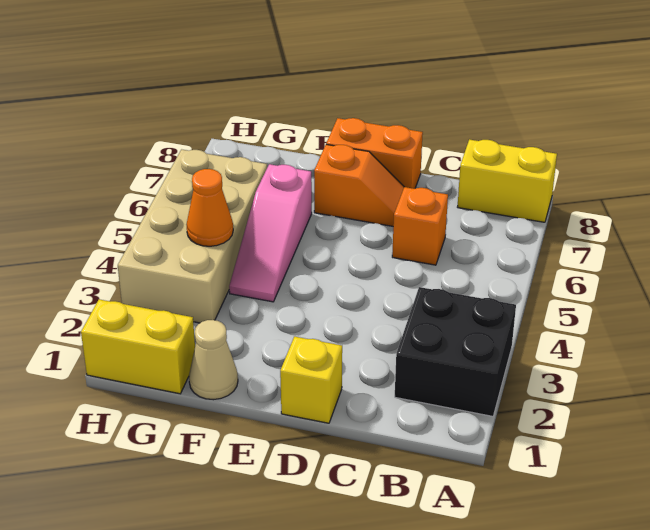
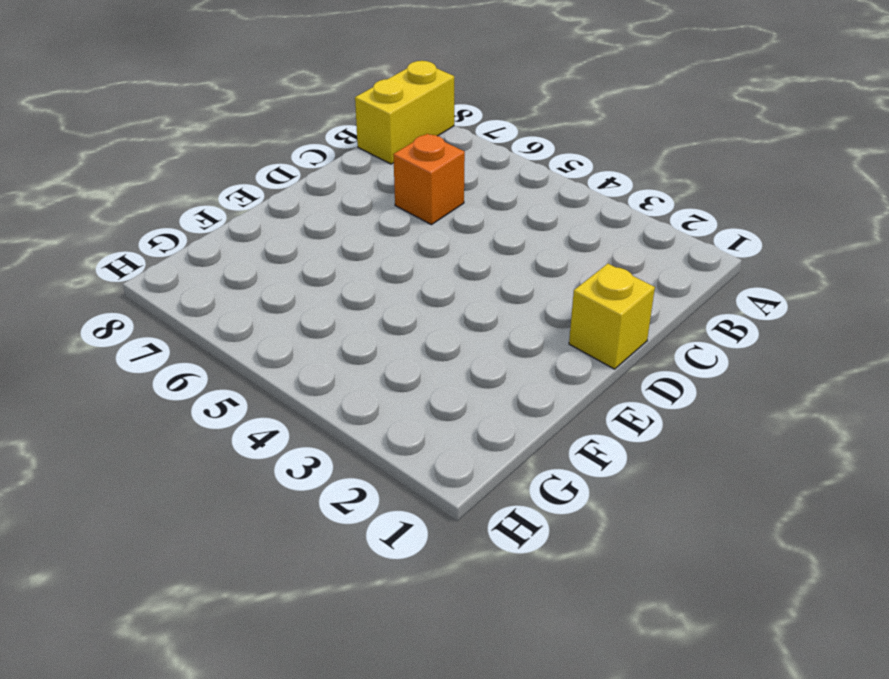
none -> black brick A2:B3 level 1
none -> orange slope D7:E7 level 1 top E

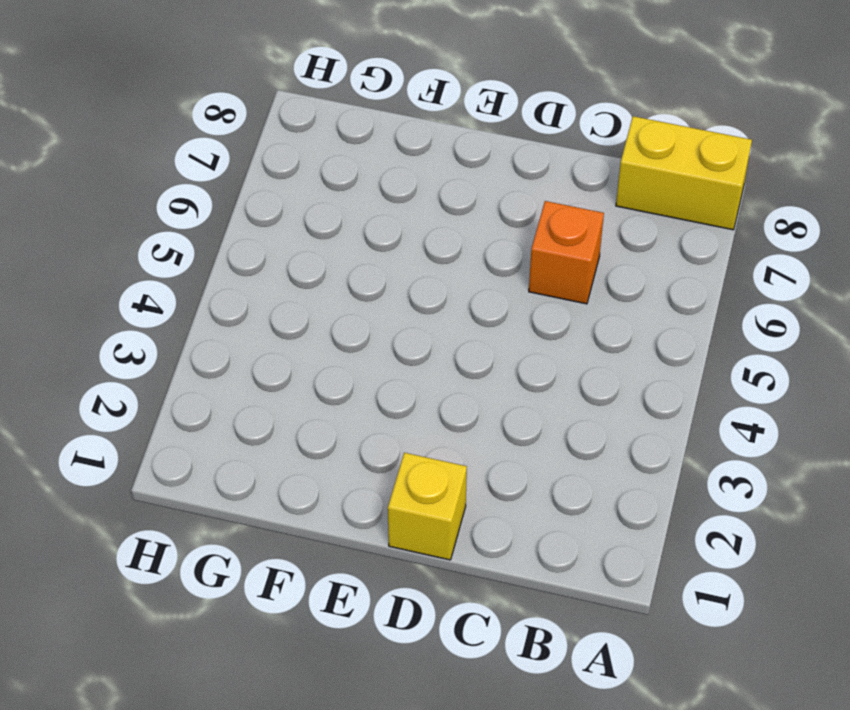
none -> black brick A2:B3 level 1
none -> orange slope D7:E7 level 1 top E

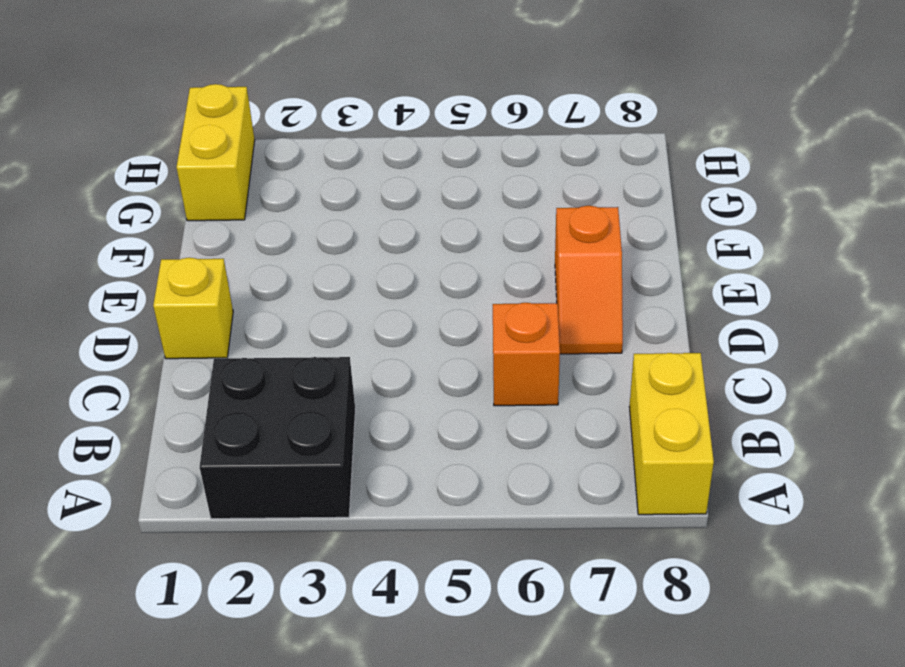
none -> orange brick D8:E8 level 1
none -> tan cone F1 level 1

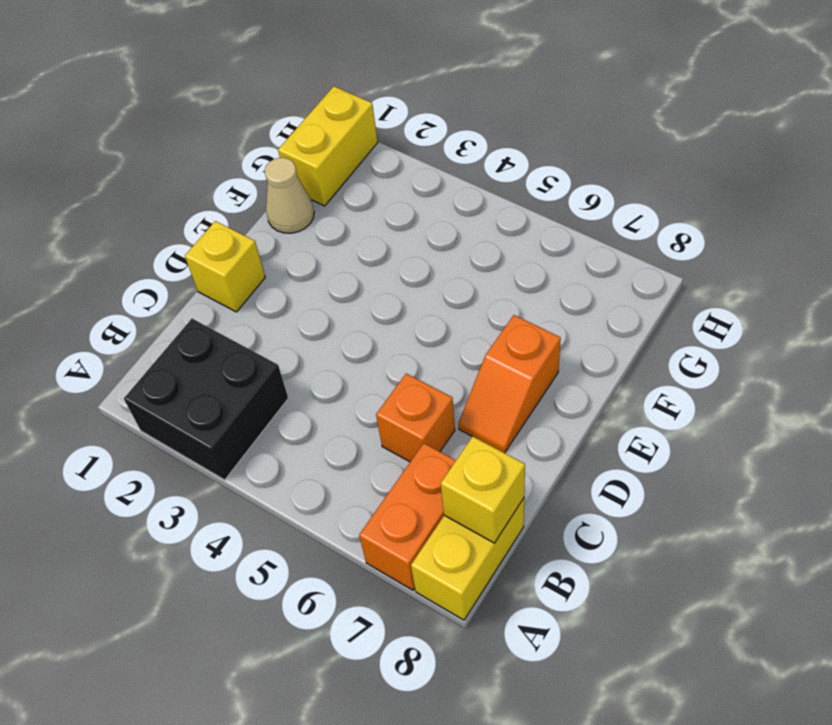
orange brick A7:B7 level 1 -> orange brick D8:E8 level 1
yellow brick B8 level 2 -> none
none -> pink slope F4:F6 level 1 top 6
none -> tan brick G3:H6 level 1

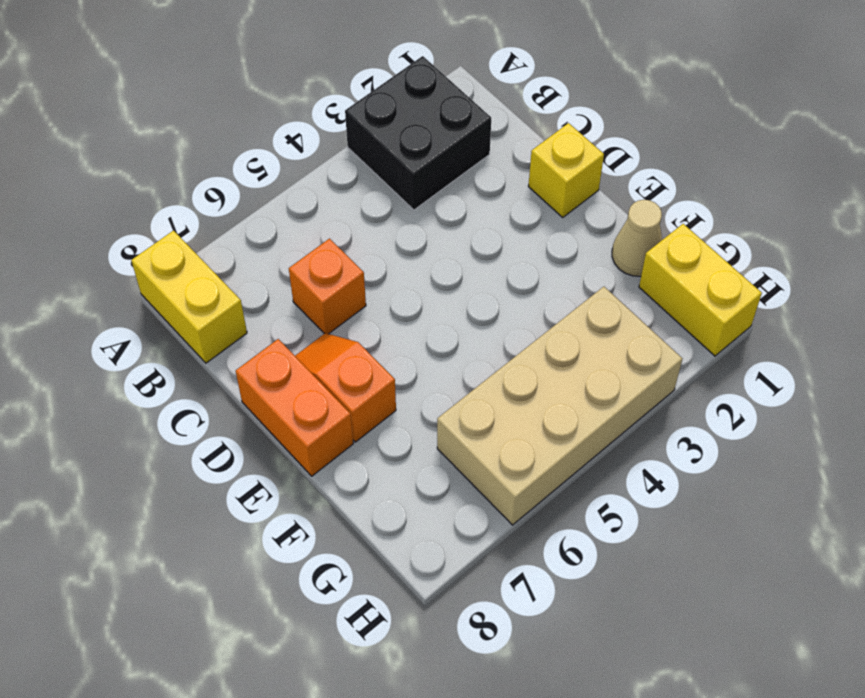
none -> pink slope F4:F6 level 1 top 6
none -> orange cone G4 level 2

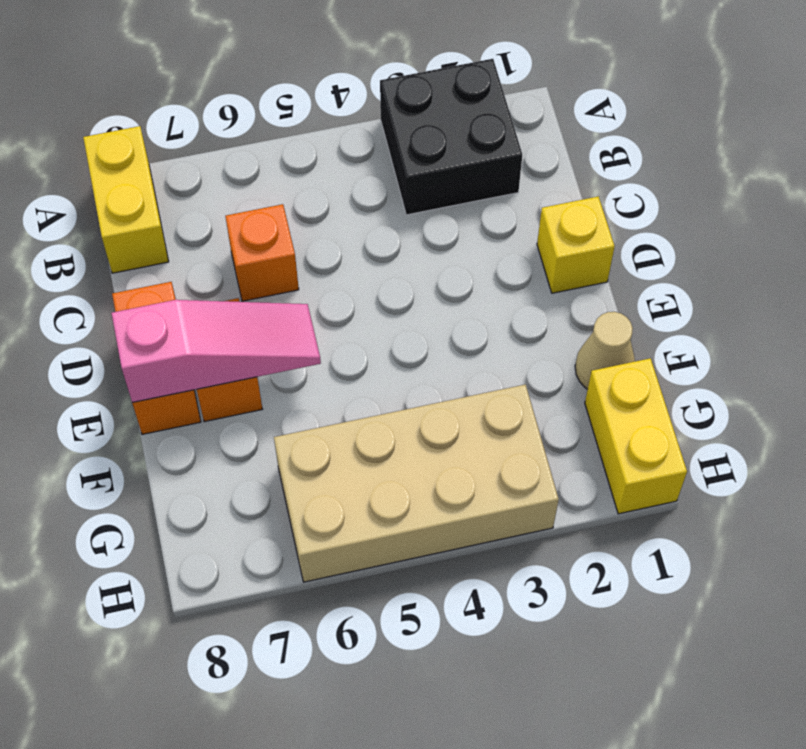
pink slope E6:E8 level 2 top 8 -> pink slope F4:F6 level 1 top 6
none -> orange cone G4 level 2

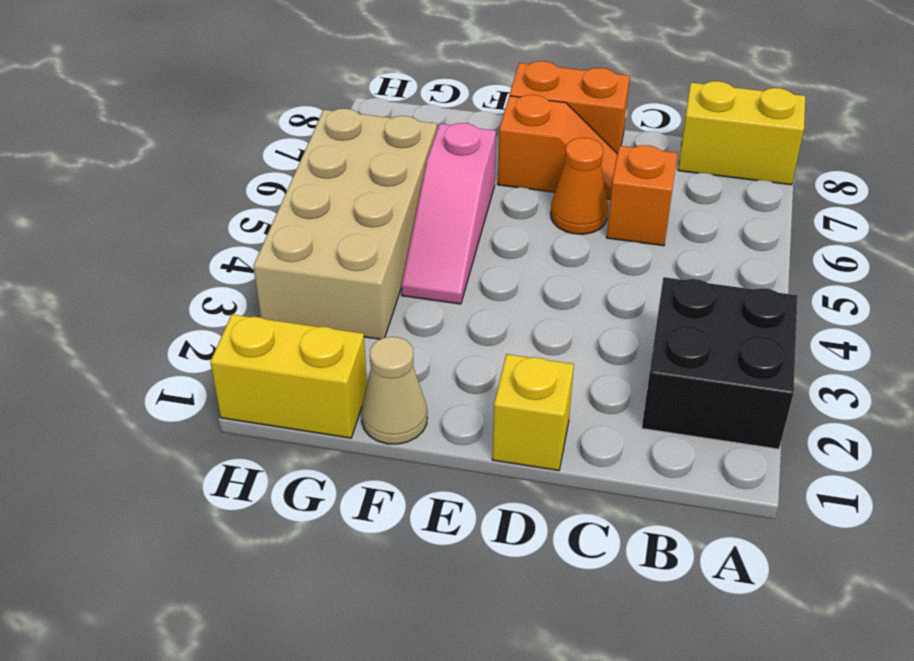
orange cone D6 level 1 -> orange cone G4 level 2

